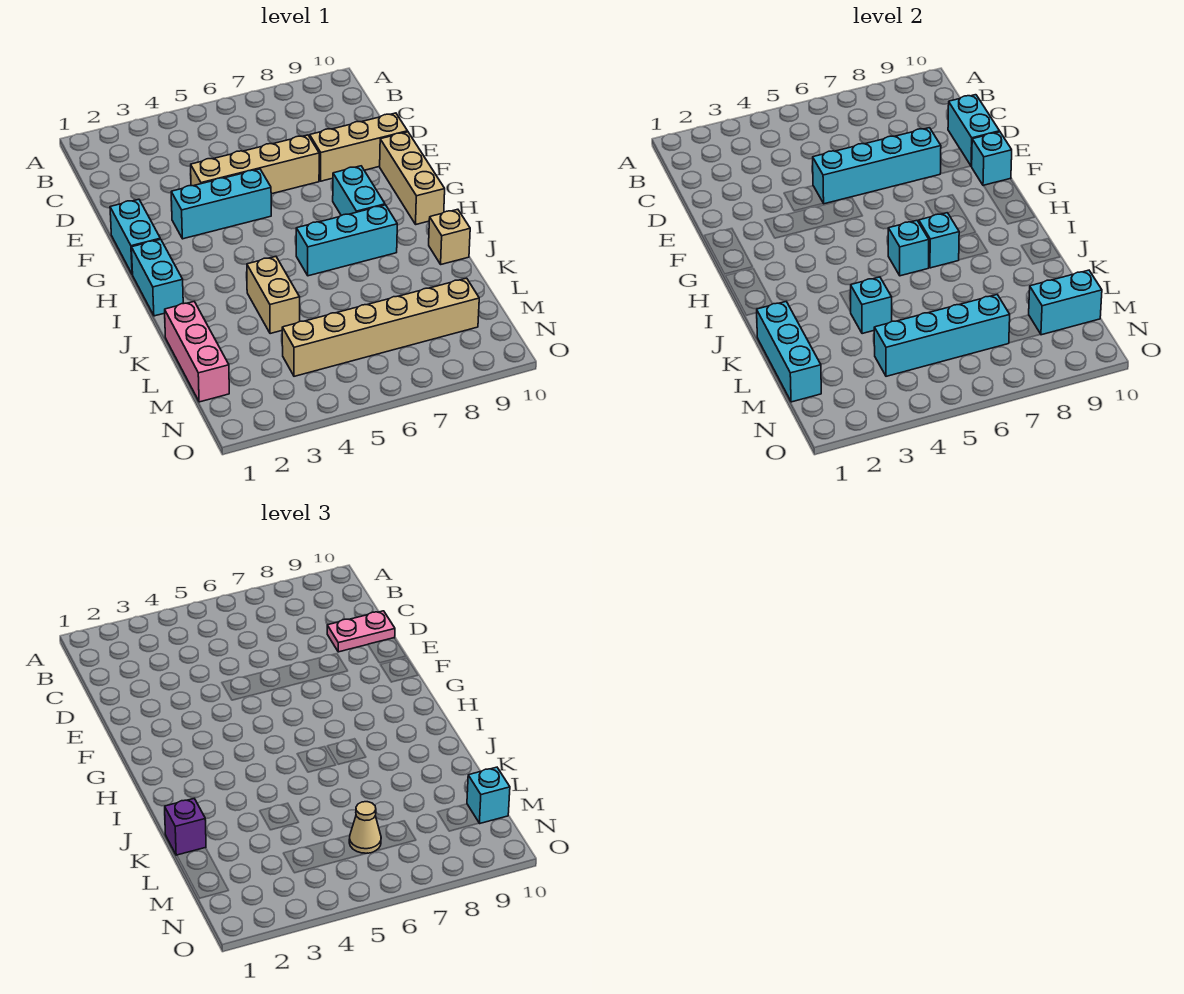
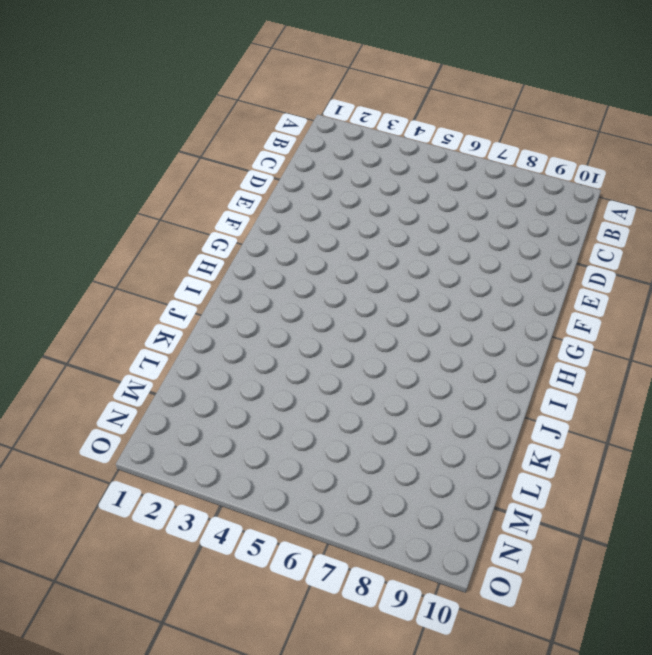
none -> tan brick E4:E7 level 1
none -> tan brick E8:E10 level 1
none -> cyan brick F1:G1 level 1

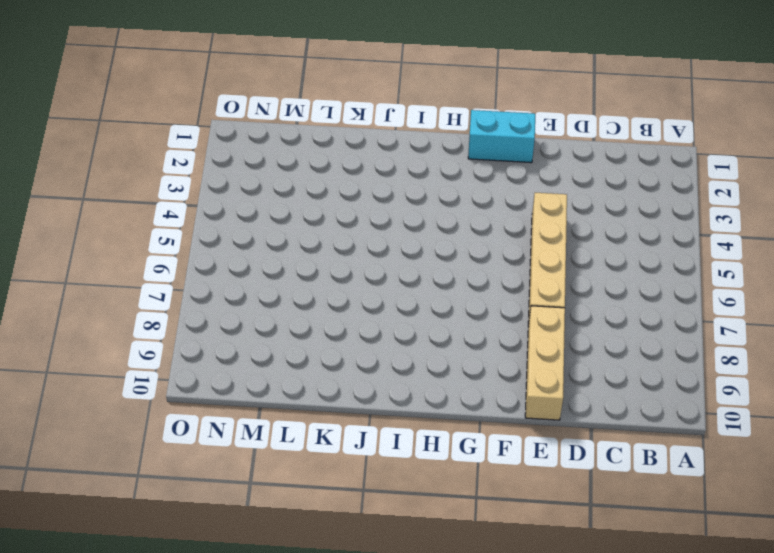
none -> cyan brick F3:F5 level 1
none -> tan brick F10:H10 level 1
none -> cyan brick G8:H8 level 1

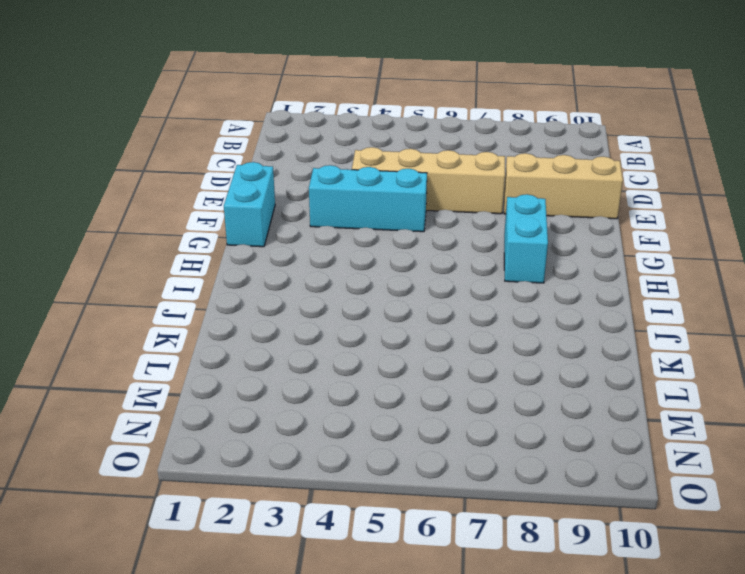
none -> tan brick F10:H10 level 1
none -> cyan brick H1:I1 level 1
none -> cyan brick I6:I8 level 1

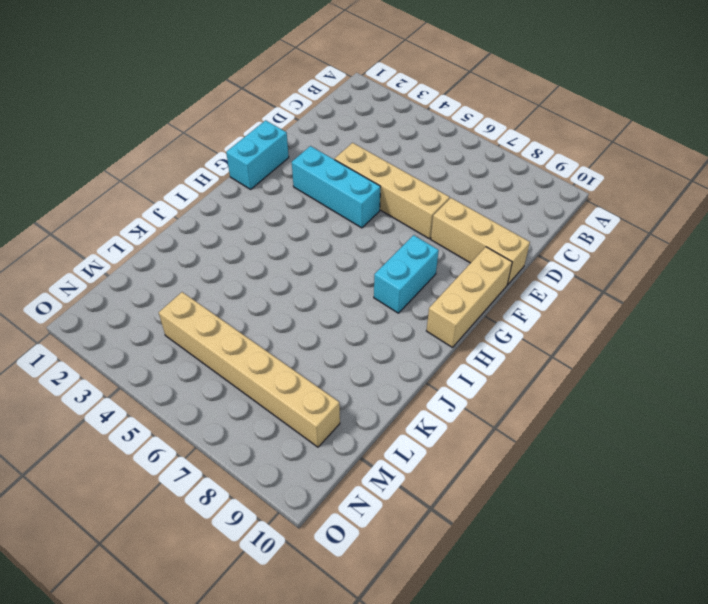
none -> cyan brick H1:I1 level 1
none -> cyan brick I6:I8 level 1
none -> tan brick J4:K4 level 1

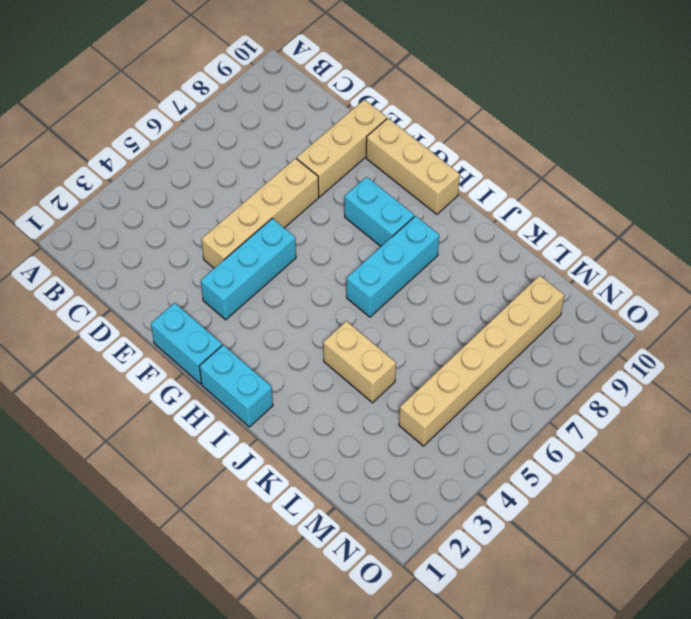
none -> tan brick J10 level 1
none -> pink brick K1:M1 level 1
none -> cyan brick D10:E10 level 2

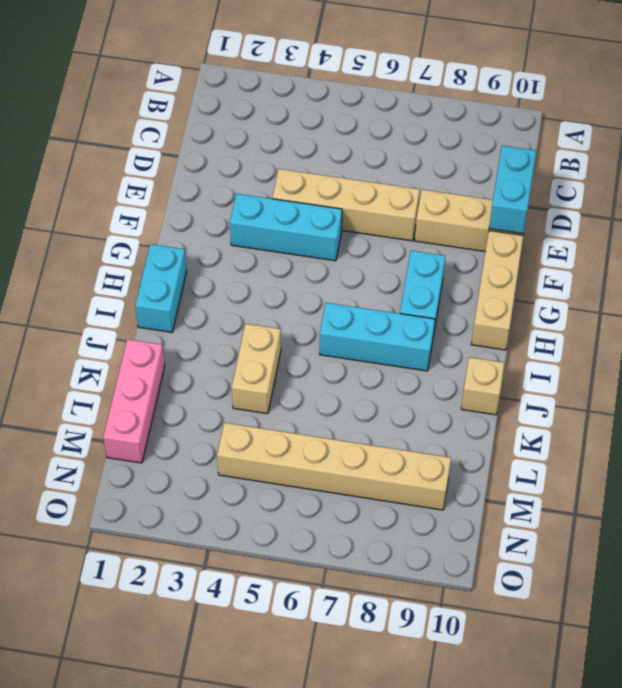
none -> cyan brick F1:G1 level 1
none -> cyan brick E5:E8 level 2
none -> cyan brick F10 level 2

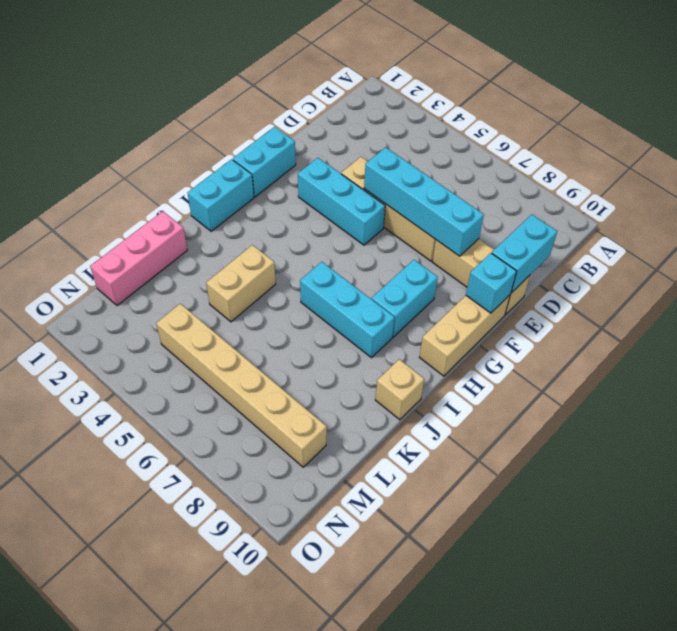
none -> cyan brick I6 level 2
none -> cyan brick I7 level 2
none -> cyan brick K1:M1 level 2

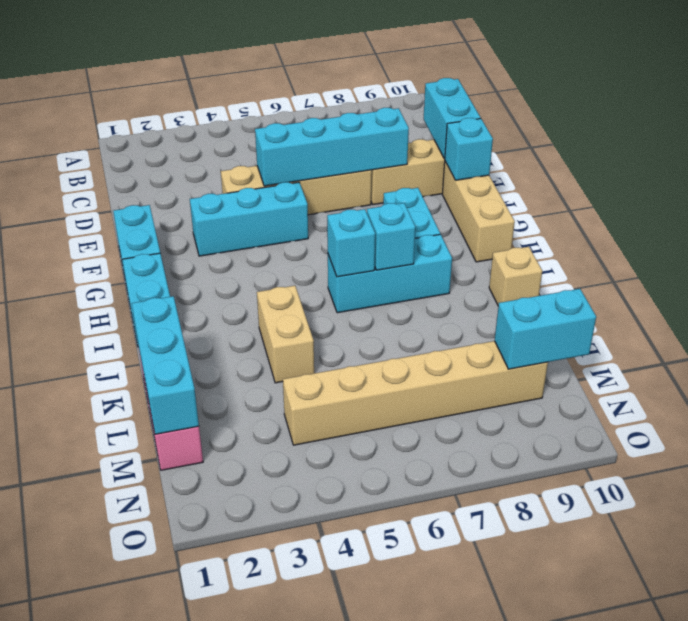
none -> cyan brick K4 level 2
none -> cyan brick M4:M7 level 2
none -> pink plate D9:D10 level 3

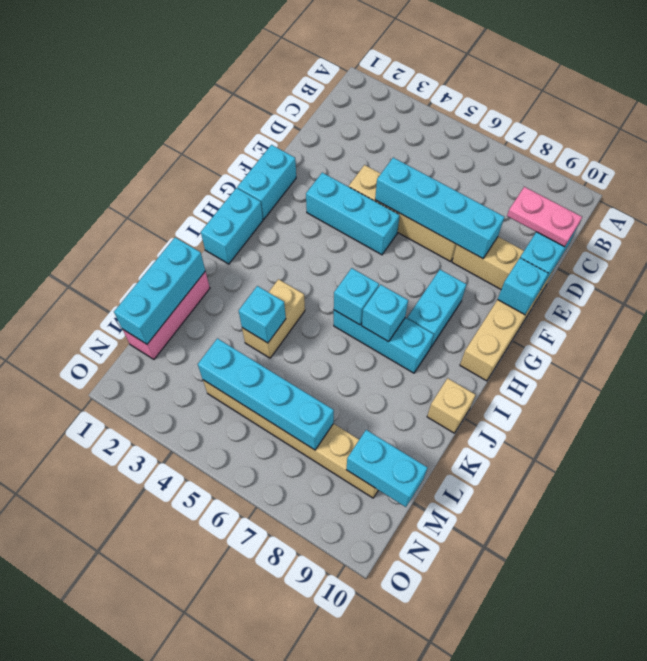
none -> purple brick K1 level 3
none -> tan cone M6 level 3
none -> cyan brick M10 level 3

